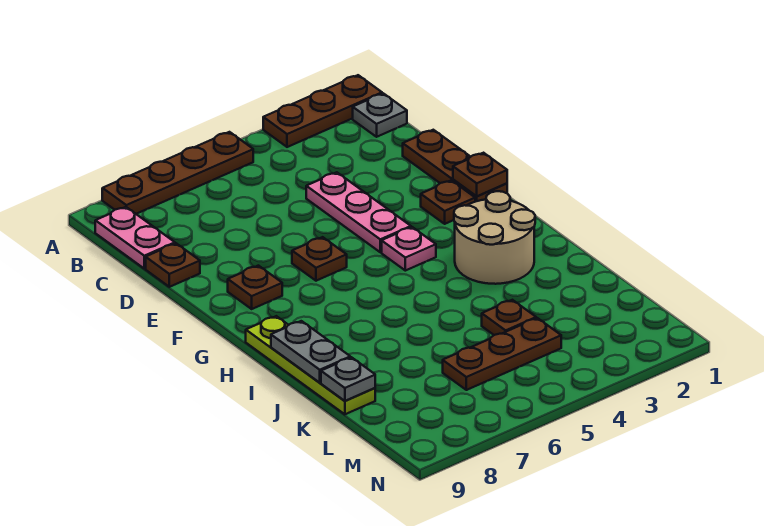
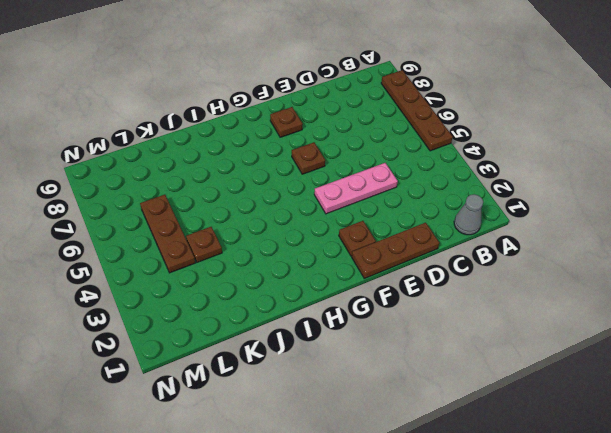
grey cone B1 level 1 -> grey plate B1 level 1
none -> brown plate A1:A3 level 1
none -> pink plate B9:C9 level 1
none -> brown plate D9 level 1

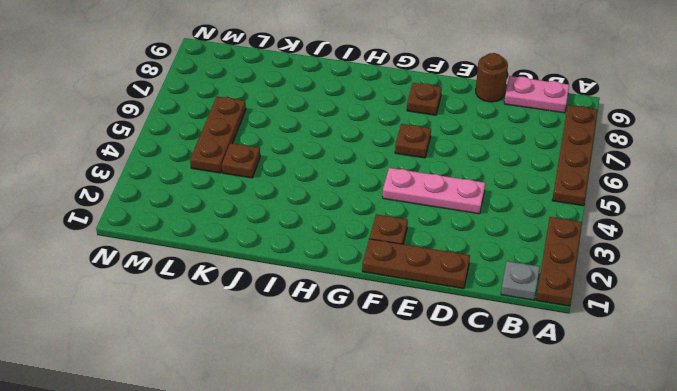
brown round brick D9 level 1 -> brown plate D9 level 1
none -> pink plate G4 level 1
none -> tan round brick H2:I3 level 1
none -> lime plate H9:K9 level 1

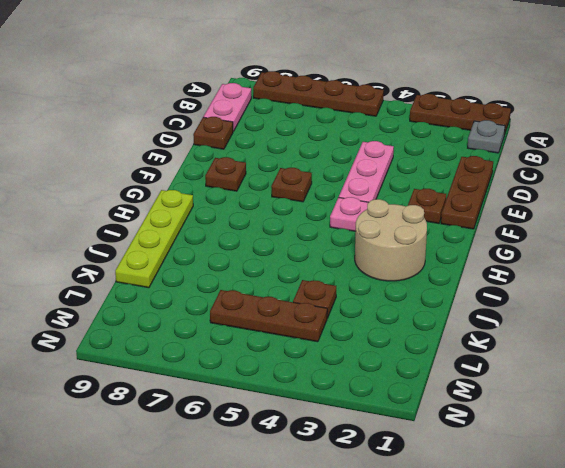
none -> brown plate F1 level 2
none -> grey plate I9:J9 level 2
none -> grey plate K9 level 2

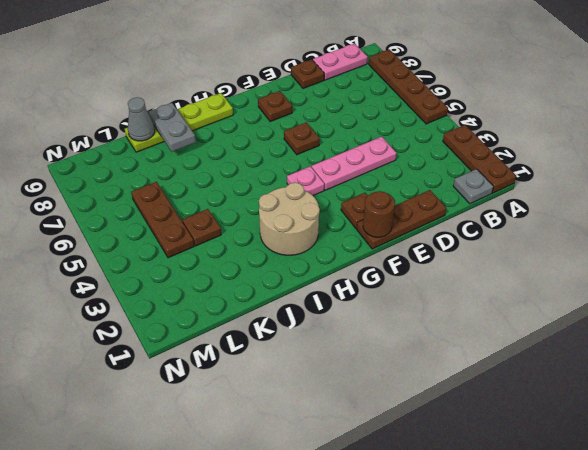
brown round brick F1 level 2 -> brown plate F1 level 2
grey plate J8:J9 level 2 -> grey plate I9:J9 level 2
grey cone K9 level 2 -> grey plate K9 level 2

